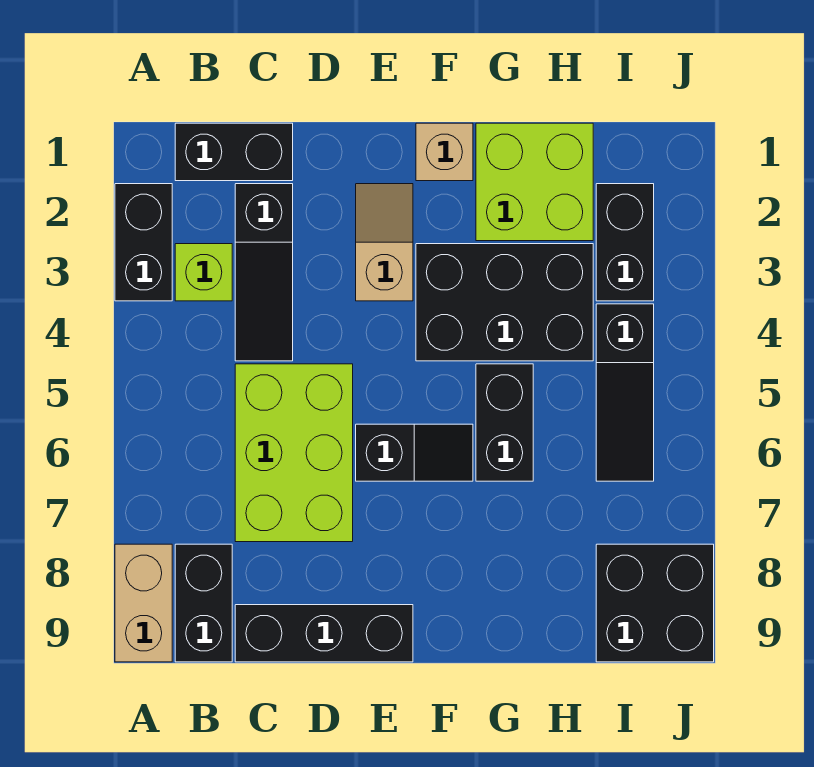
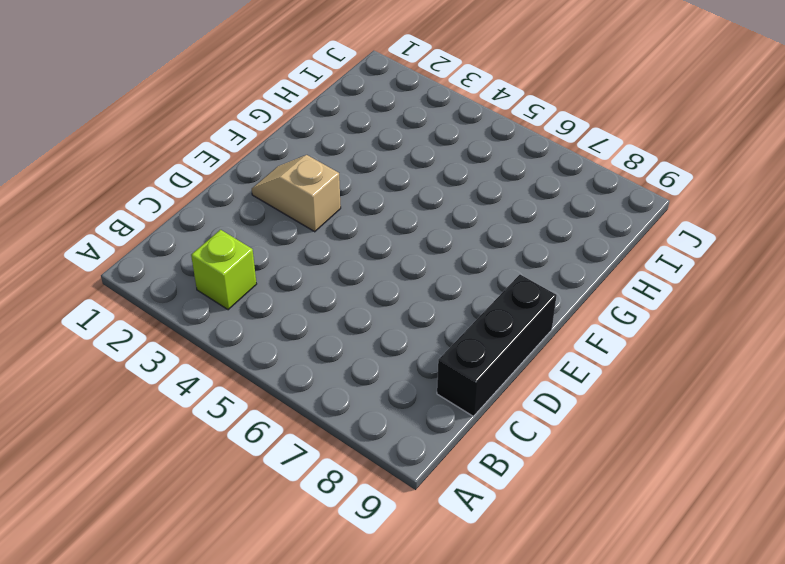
none -> black brick A2:A3 level 1
none -> tan brick A8:A9 level 1
none -> black brick B1:C1 level 1

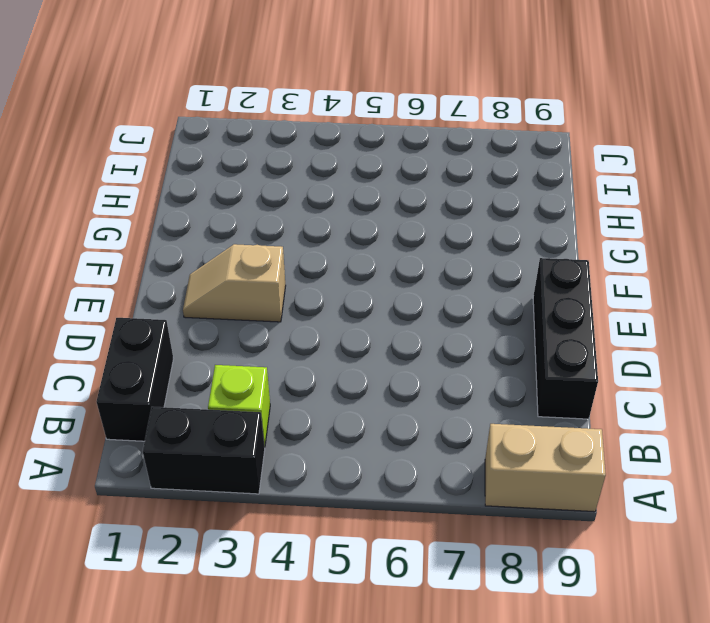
none -> black brick B8:B9 level 1
none -> black slope C2:C4 level 1 top 2
none -> lime brick C5:D7 level 1

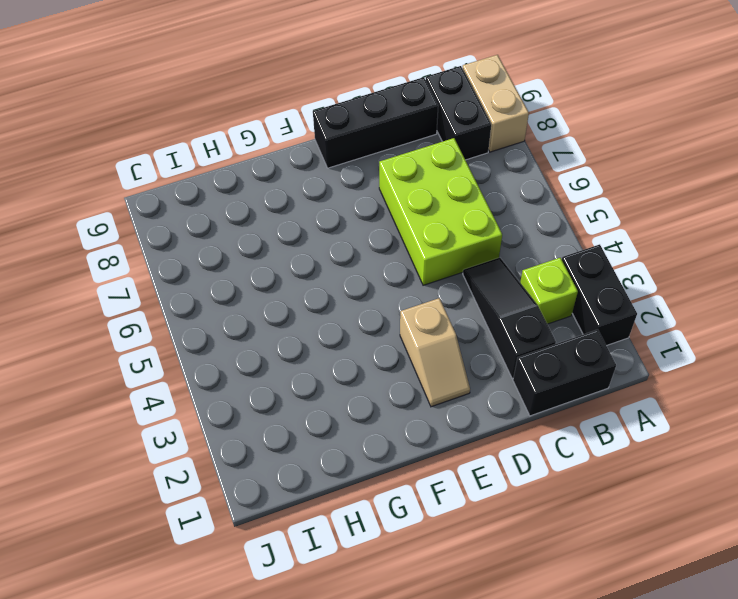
none -> black slope E6:F6 level 1 top E
none -> tan brick F1 level 1
none -> black brick F3:H4 level 1

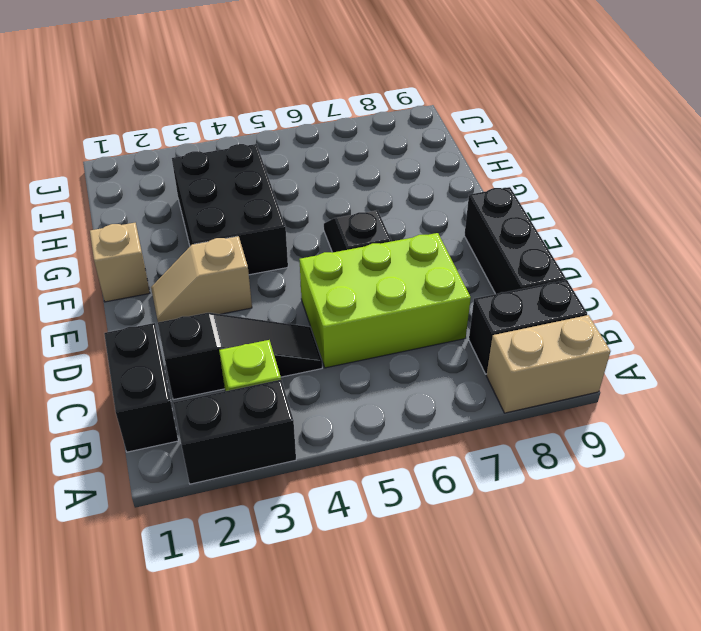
none -> lime brick G1:H2 level 1
none -> black brick G5:G6 level 1
none -> black brick I2:I3 level 1

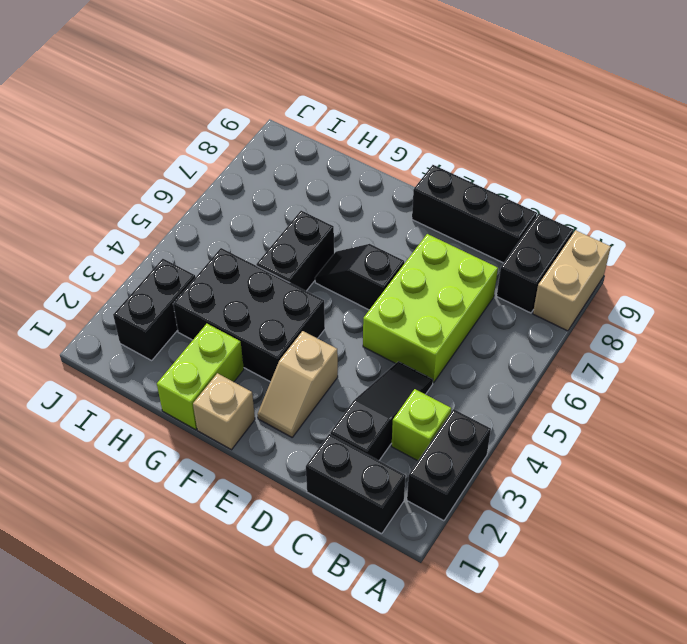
lime brick G1:G2 level 1 -> lime brick G1:H2 level 1
none -> black slope I4:I6 level 1 top 4
none -> black brick I8:J9 level 1

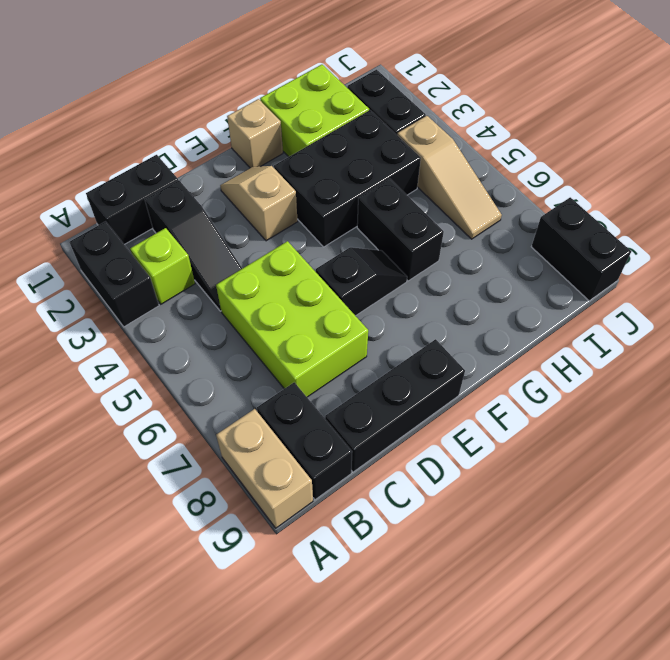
tan slope I4:I6 level 1 top 4 -> black slope I4:I6 level 1 top 4
black brick J8:J9 level 1 -> black brick I8:J9 level 1

